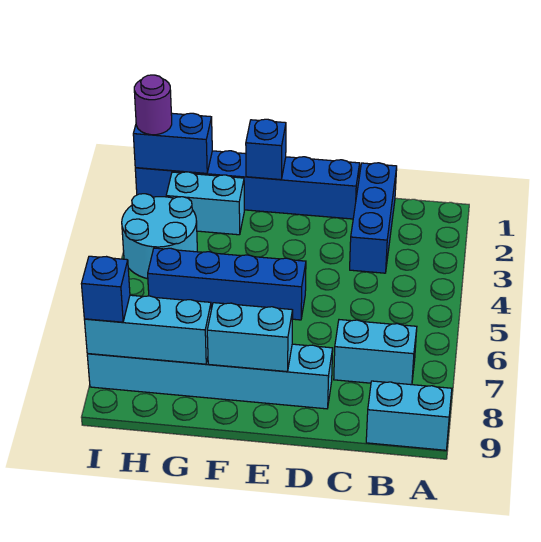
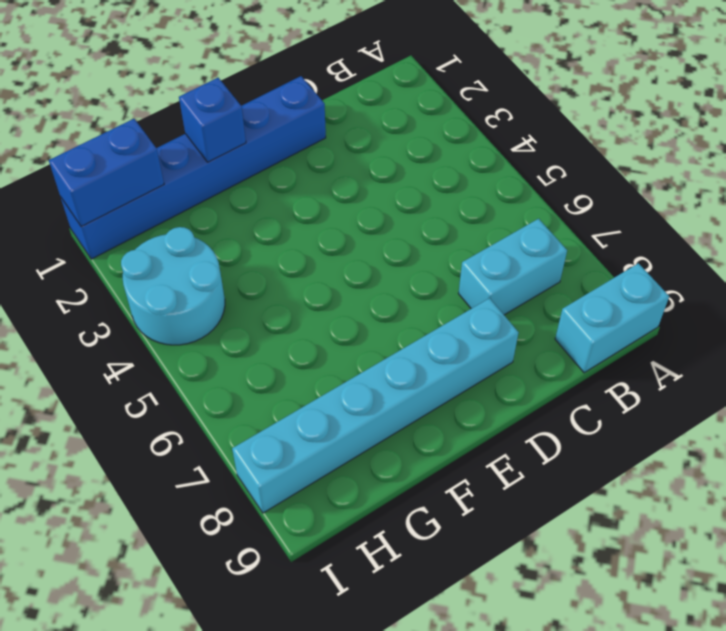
none -> blue brick C1:C3 level 1
none -> blue brick E5:H5 level 1
none -> cyan brick G2:H2 level 1

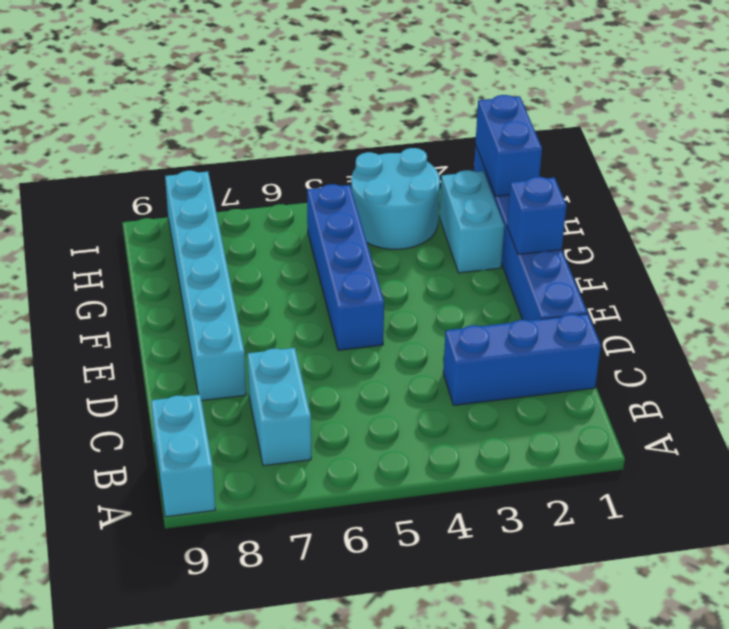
none -> cyan brick E8:F8 level 2
none -> cyan brick G8:I8 level 2
none -> purple round brick I1 level 3

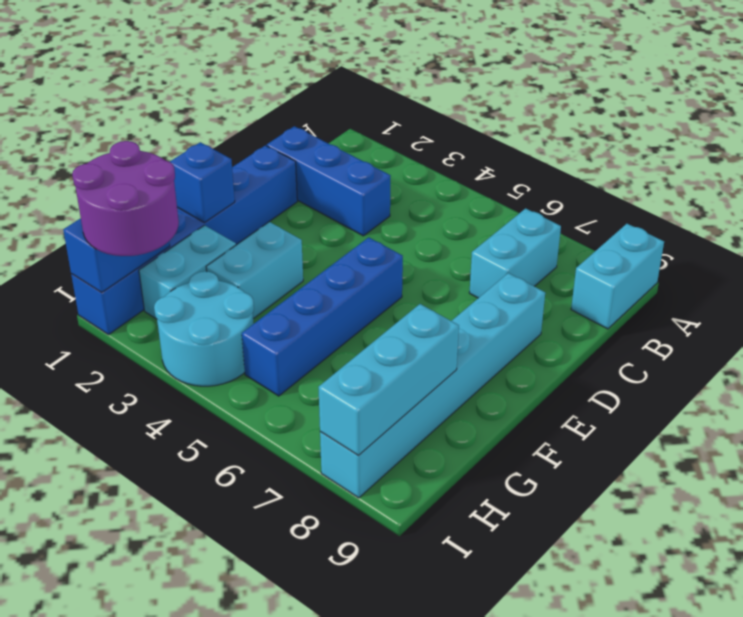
cyan brick F3:G3 level 1 -> cyan brick E8:F8 level 2
purple round brick H1:I2 level 3 -> purple round brick I1 level 3
none -> blue brick I8 level 3

